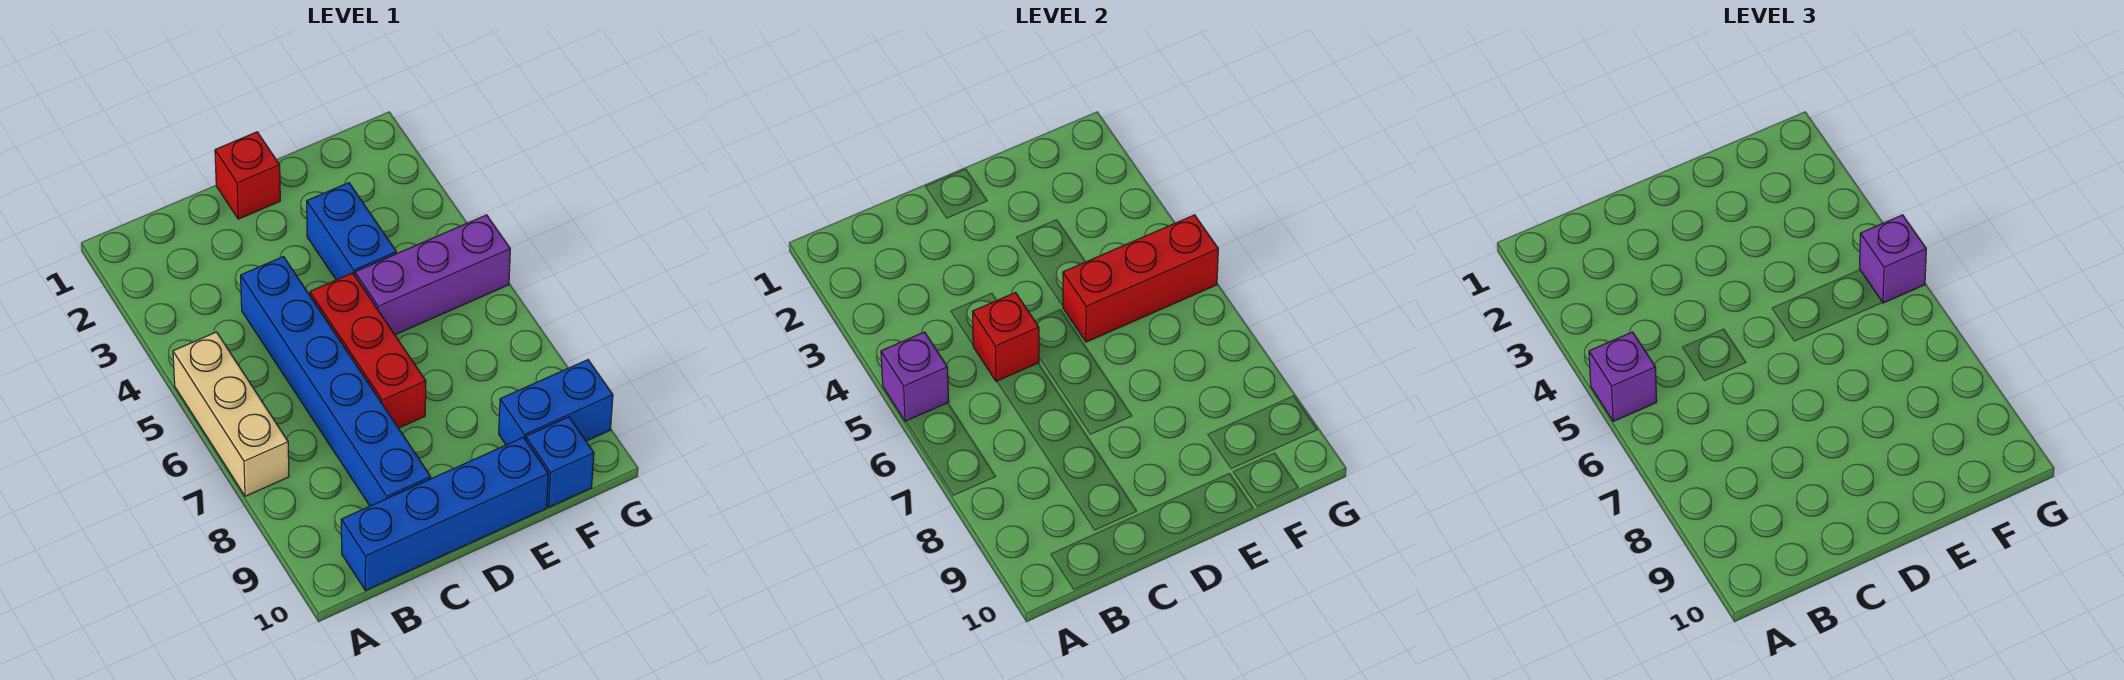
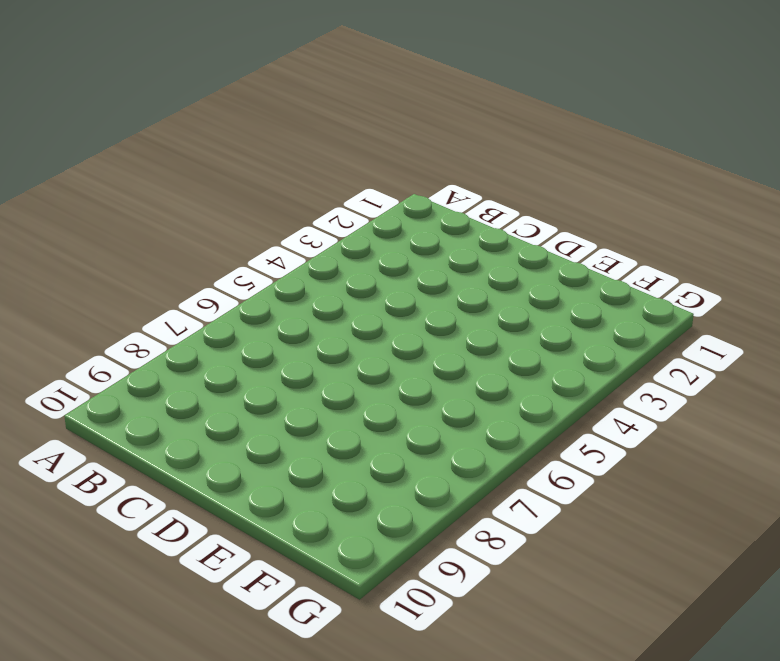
none -> tan brick A5:A7 level 1
none -> blue brick B10:E10 level 1
none -> blue brick C4:C9 level 1

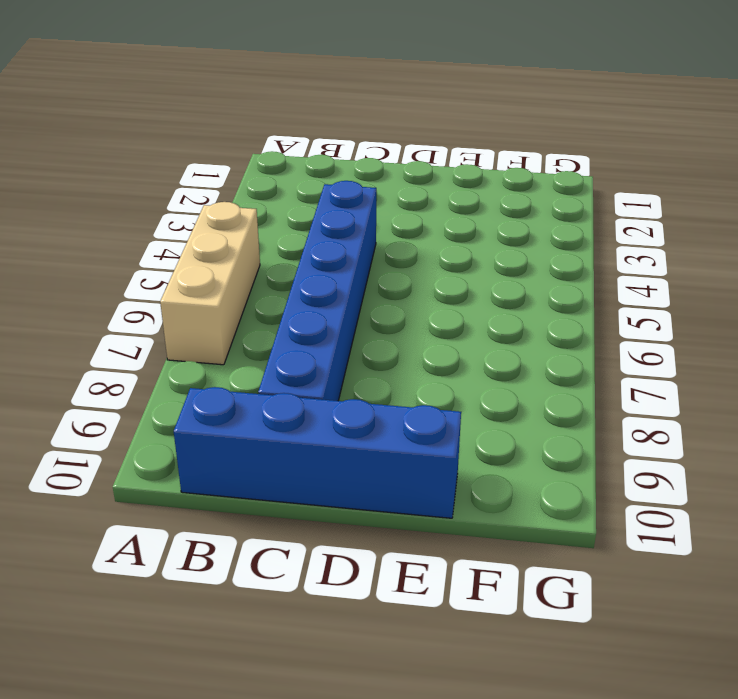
none -> red brick D1 level 1
none -> red brick D5:D7 level 1
none -> blue brick E3:E4 level 1

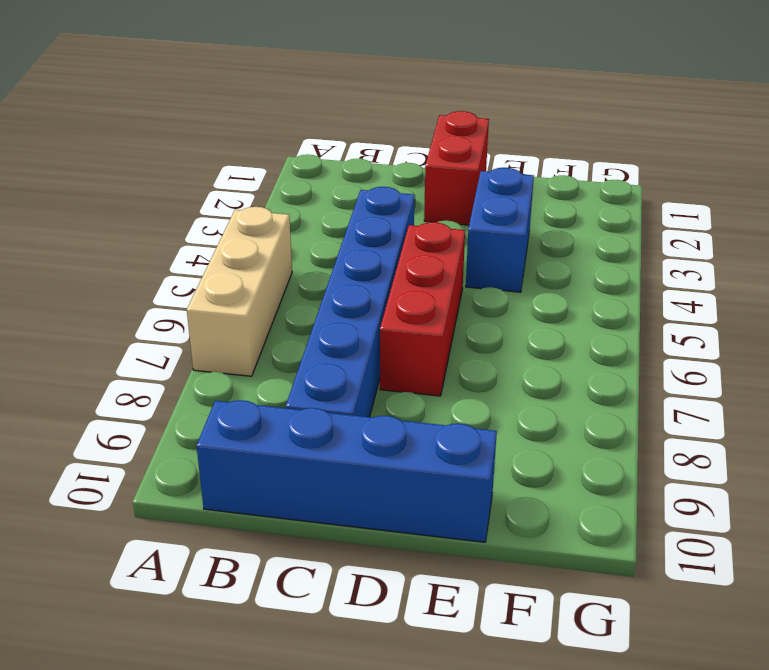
red brick D1:D2 level 1 -> red brick D1 level 1
none -> purple brick E5:G5 level 1
none -> blue brick F9:G9 level 1
none -> blue brick F10 level 1

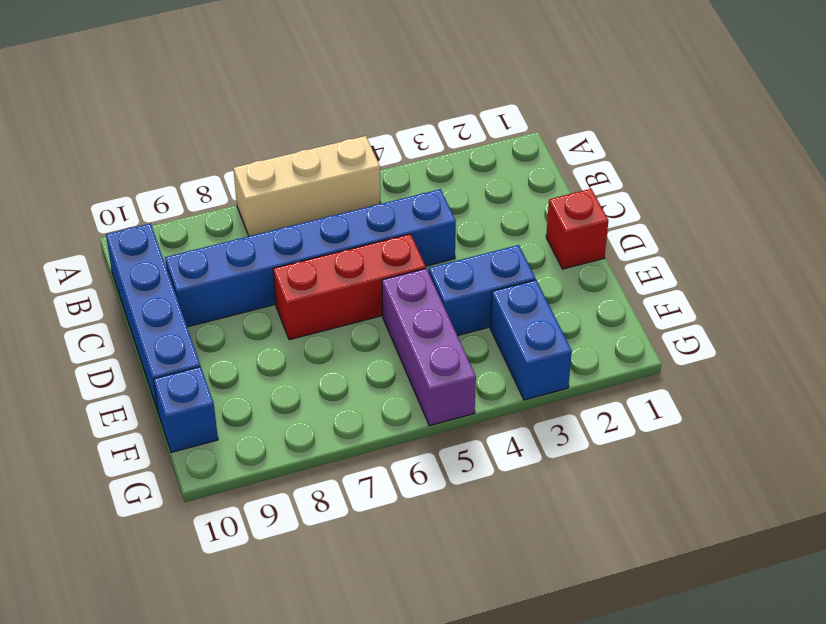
blue brick F3:G3 level 1 -> blue brick F9:G9 level 1
none -> purple brick A5 level 2
none -> red brick C5 level 2
none -> red brick E5:G5 level 2

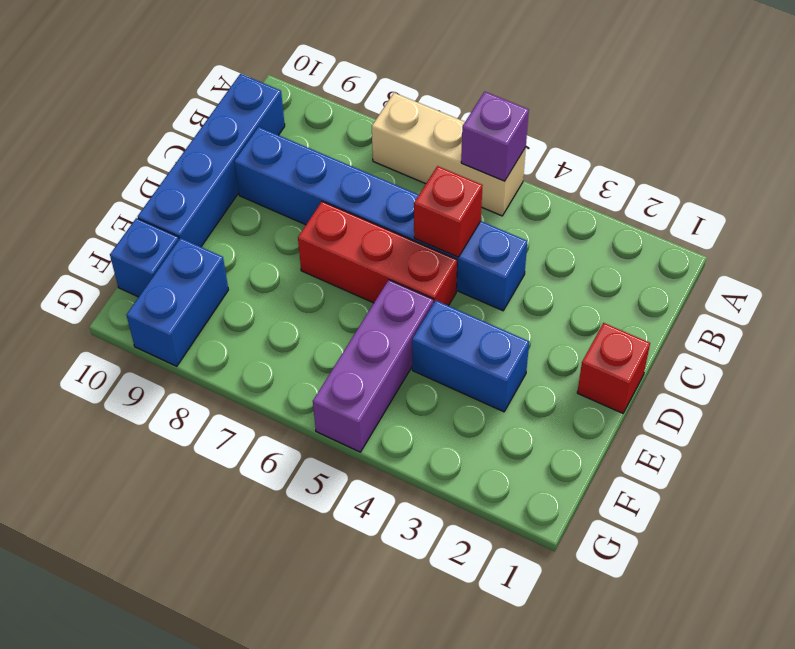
none -> red brick E5:G5 level 2
none -> purple brick A5 level 3
none -> purple brick G5 level 3

